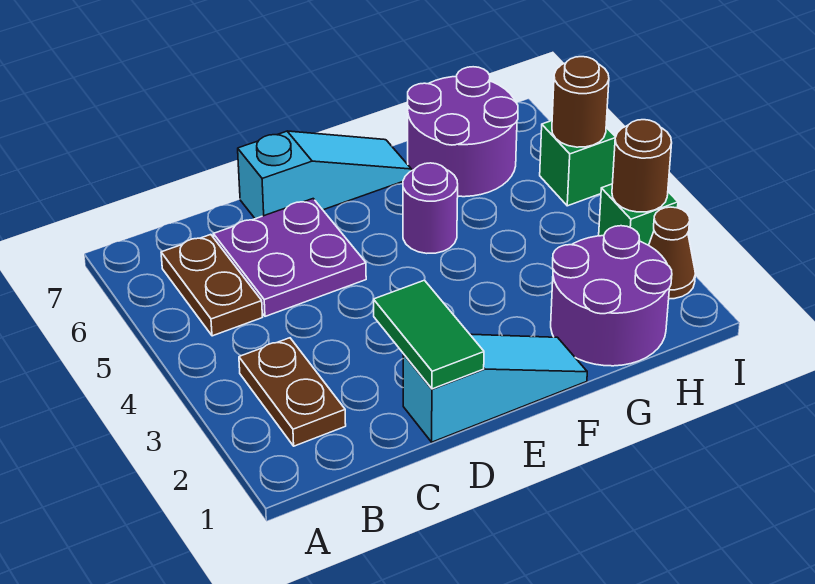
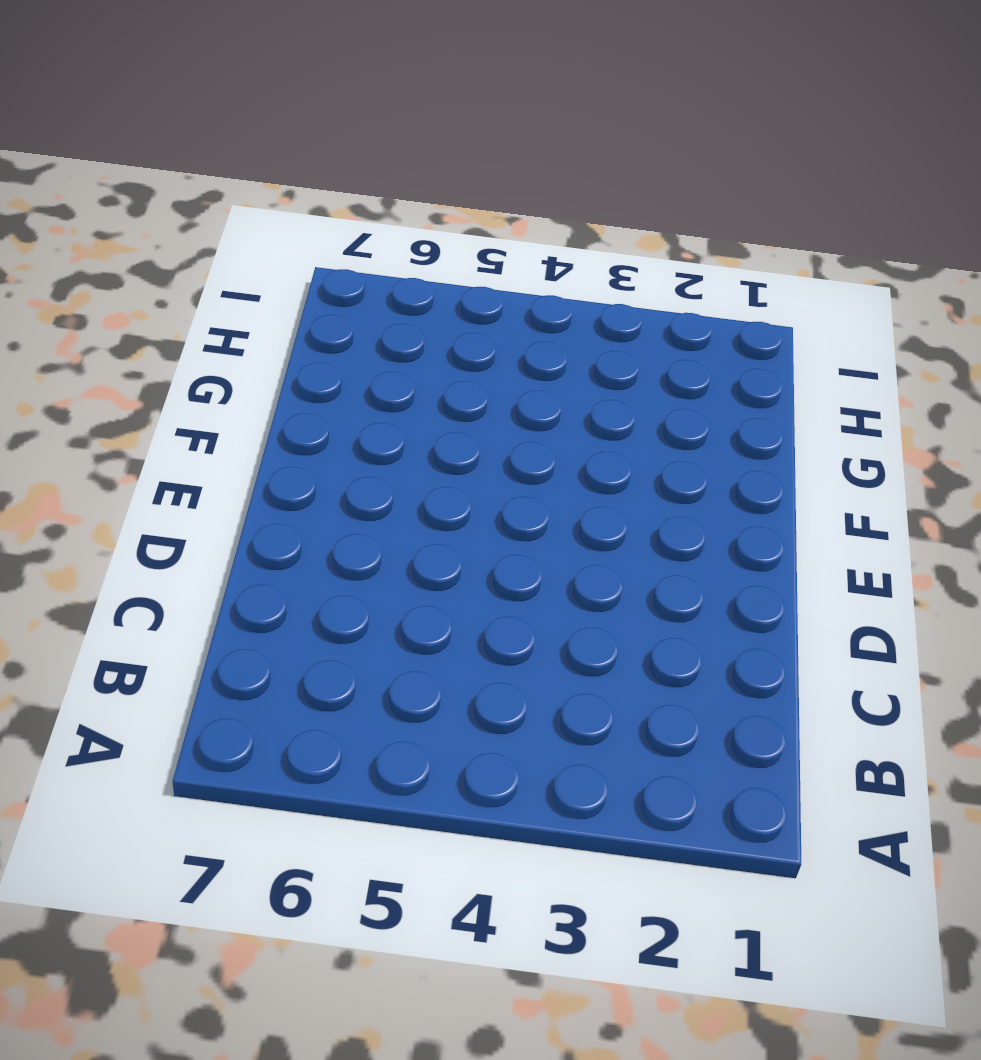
none -> brown plate B2:B3 level 1
none -> brown plate B5:B6 level 1
none -> purple plate C5:D6 level 1

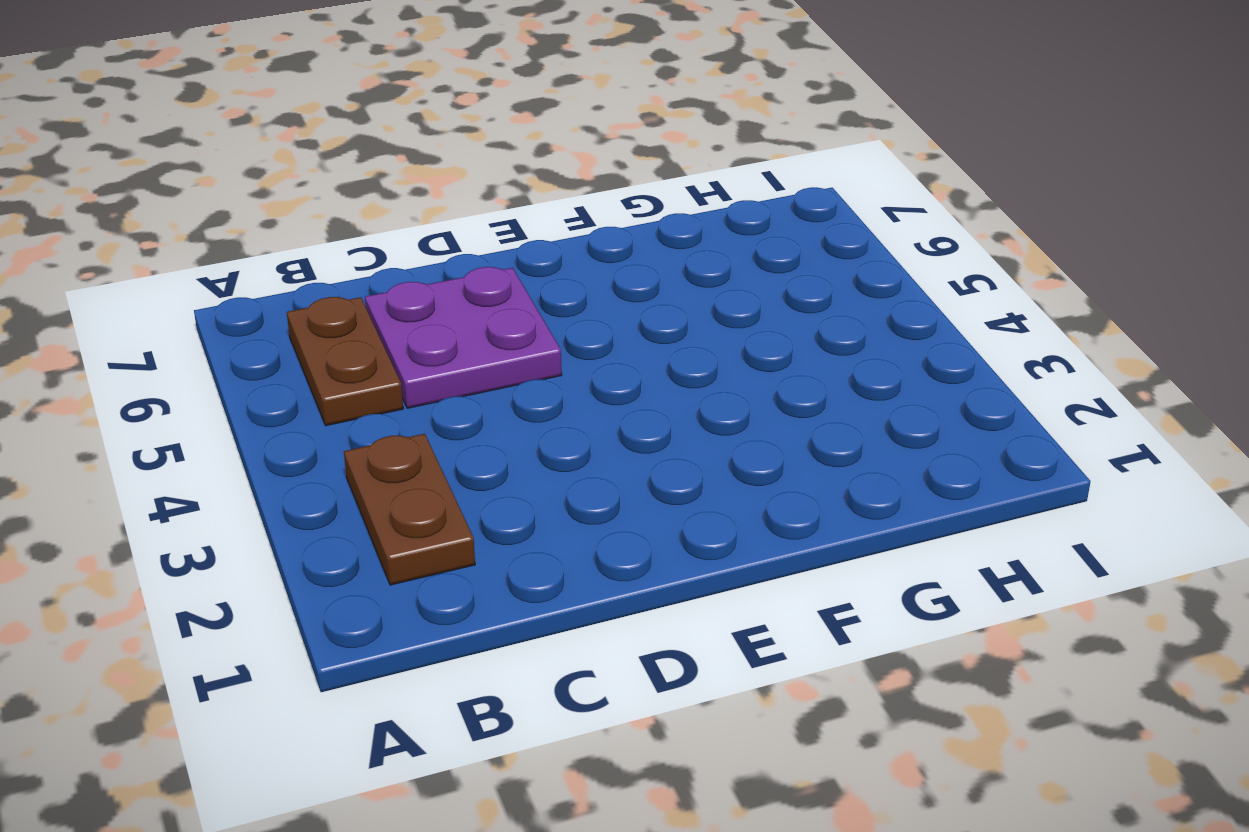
none -> cyan slope D1:F1 level 1 top D
none -> cyan slope D7:F7 level 1 top D
none -> purple round brick F5 level 1

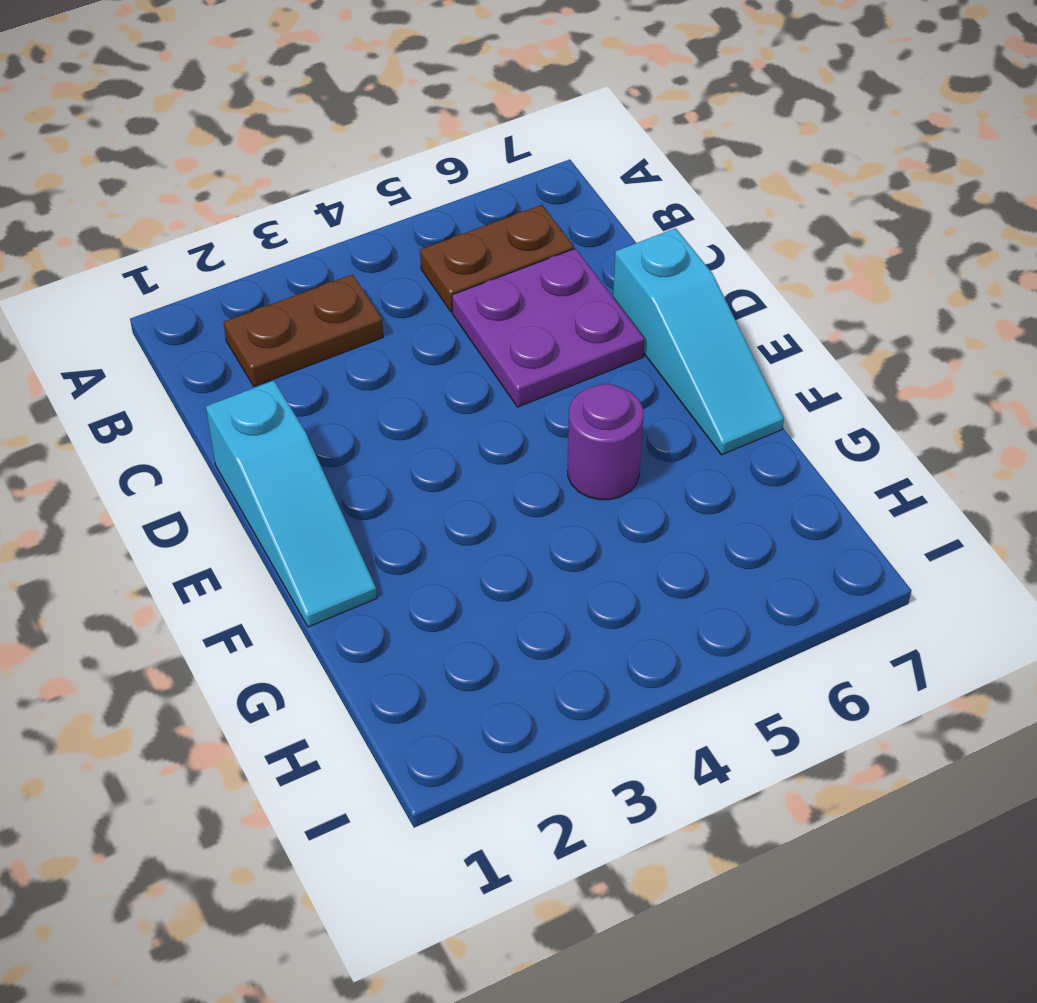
none -> purple round brick G1:H2 level 1
none -> purple round brick G6:H7 level 1
none -> brown cone I2 level 1

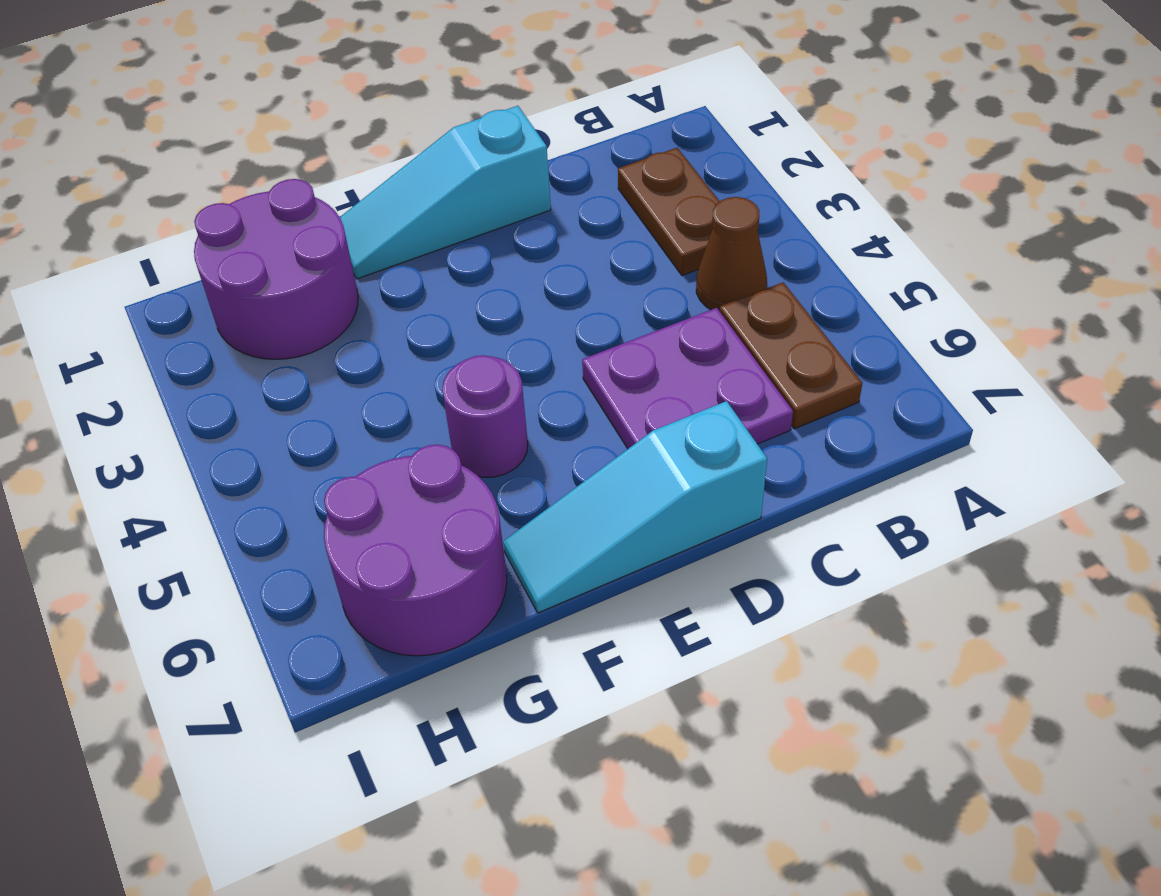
brown cone B4 level 1 -> brown cone I2 level 1
none -> green brick I3 level 1
none -> green brick I5 level 1
none -> green tile D1:D2 level 2

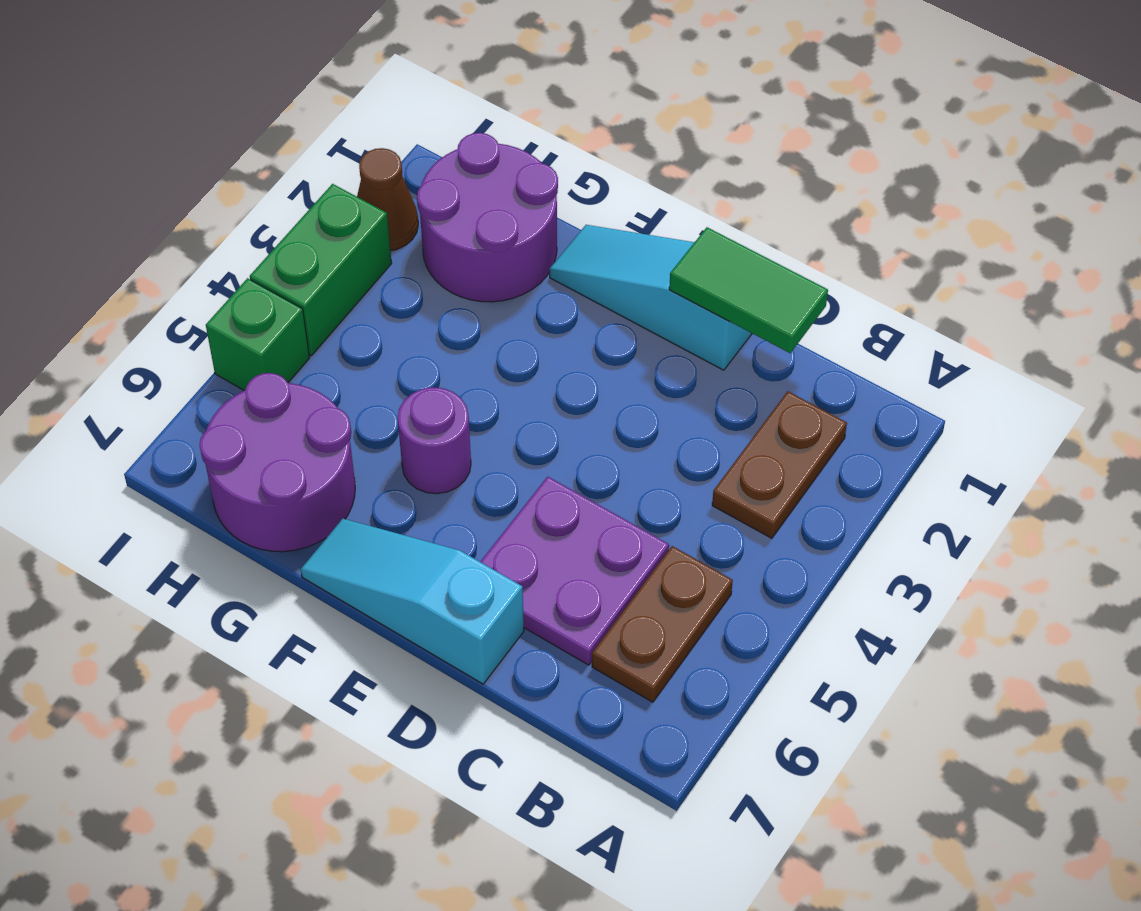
green tile C1:D1 level 2 -> green tile D1:D2 level 2
green brick I3:I4 level 1 -> green brick I3 level 1
none -> brown round brick I3 level 2
none -> brown round brick I5 level 2

